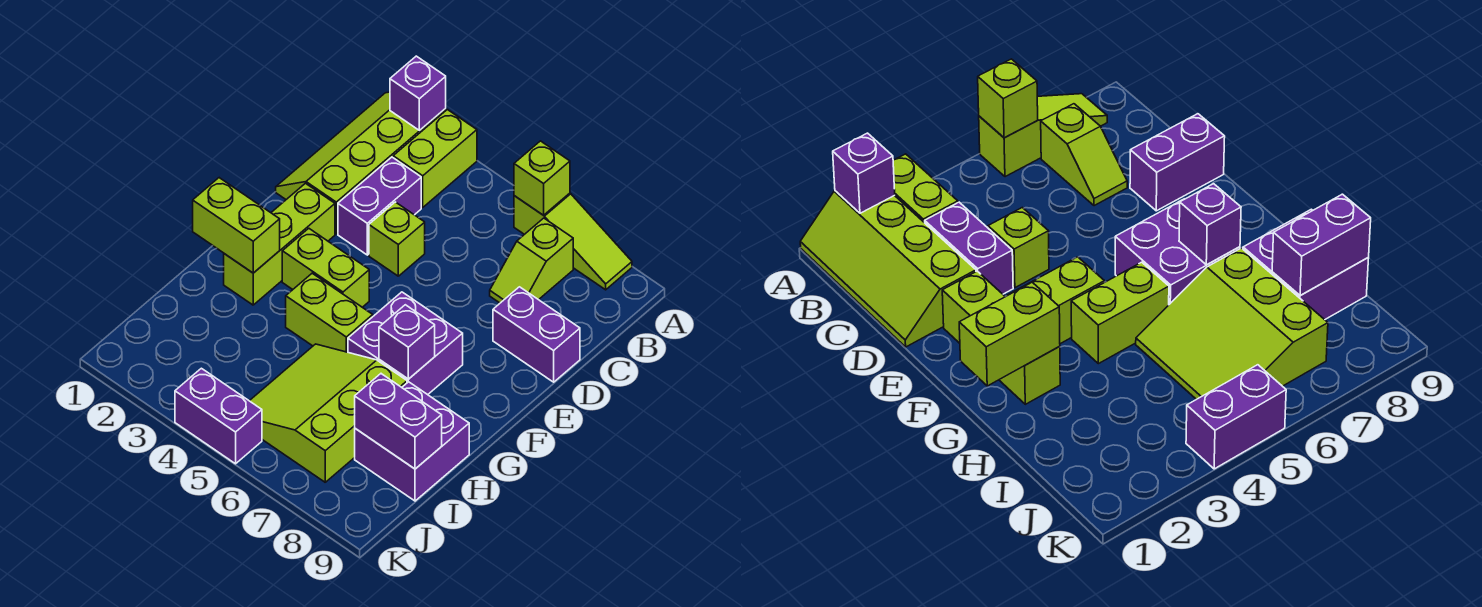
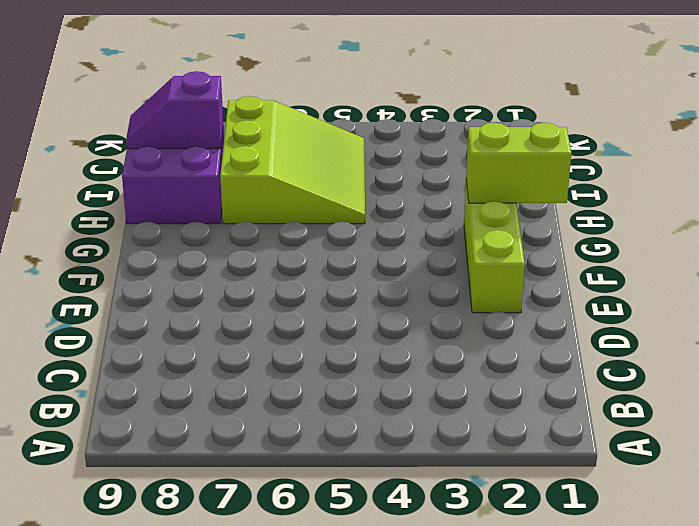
purple slope I8:I9 level 2 top 8 -> purple brick I8:I9 level 2
none -> lime slope A1:D2 level 1 top 2
none -> lime brick A3:B3 level 1
none -> lime slope A6:A8 level 1 top 6

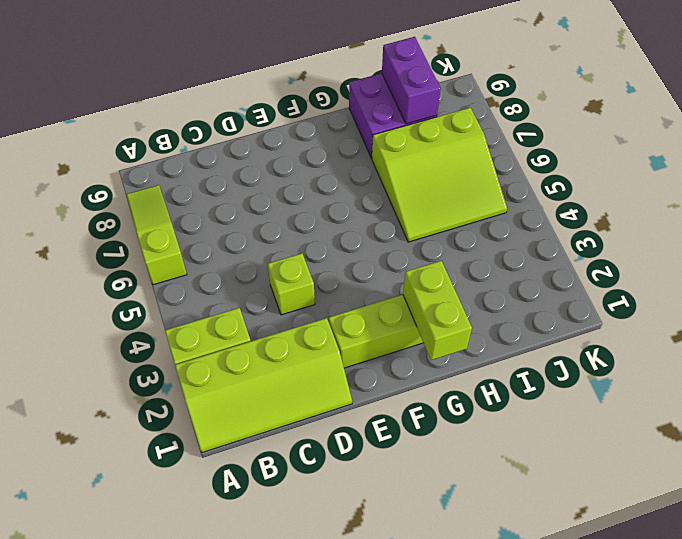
none -> lime slope B7:C7 level 1 top B
none -> purple brick C3:D3 level 1
none -> purple brick D8:D9 level 1

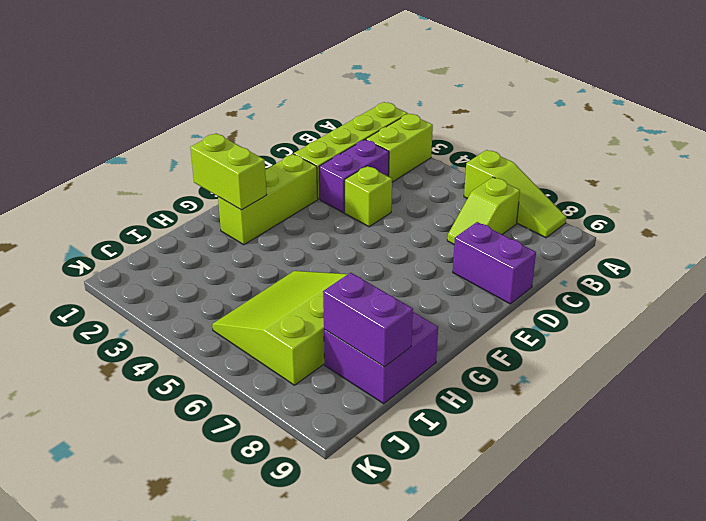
none -> lime brick F3:F4 level 1
none -> purple brick F6:G7 level 1
none -> lime brick G4:G5 level 1

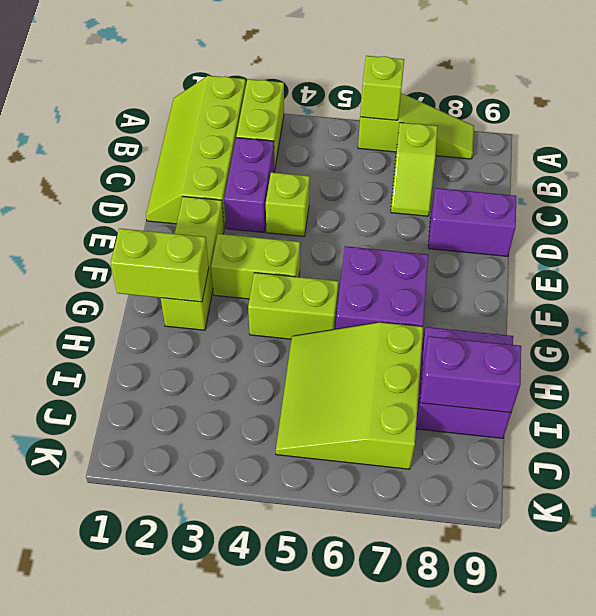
none -> purple brick K4:K5 level 1
none -> purple brick A2 level 2
none -> purple brick G7 level 2

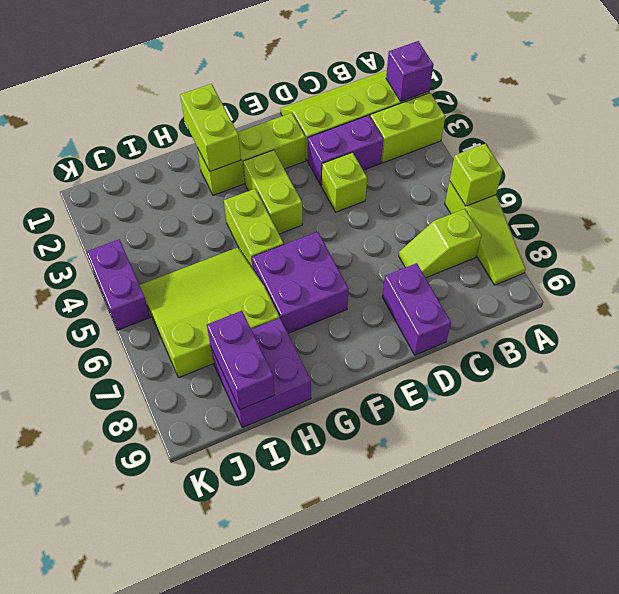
none -> purple brick G7 level 2

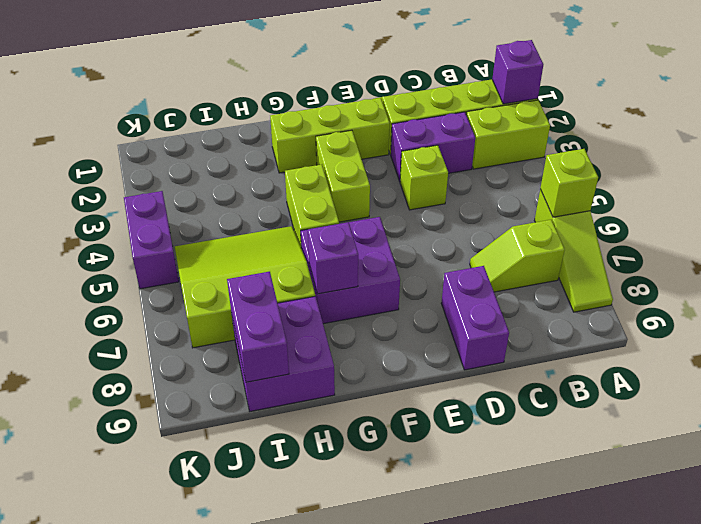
none -> lime brick G1:G2 level 2

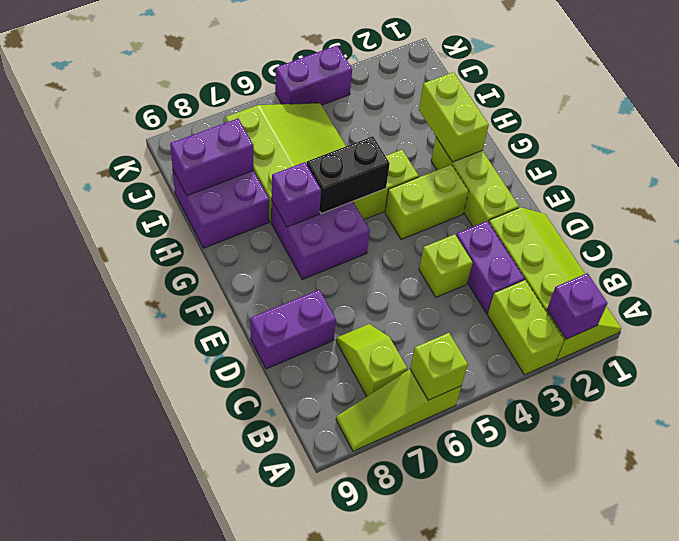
lime brick G2:H2 level 2 -> lime brick G1:G2 level 2
black brick G5:G6 level 2 -> none

